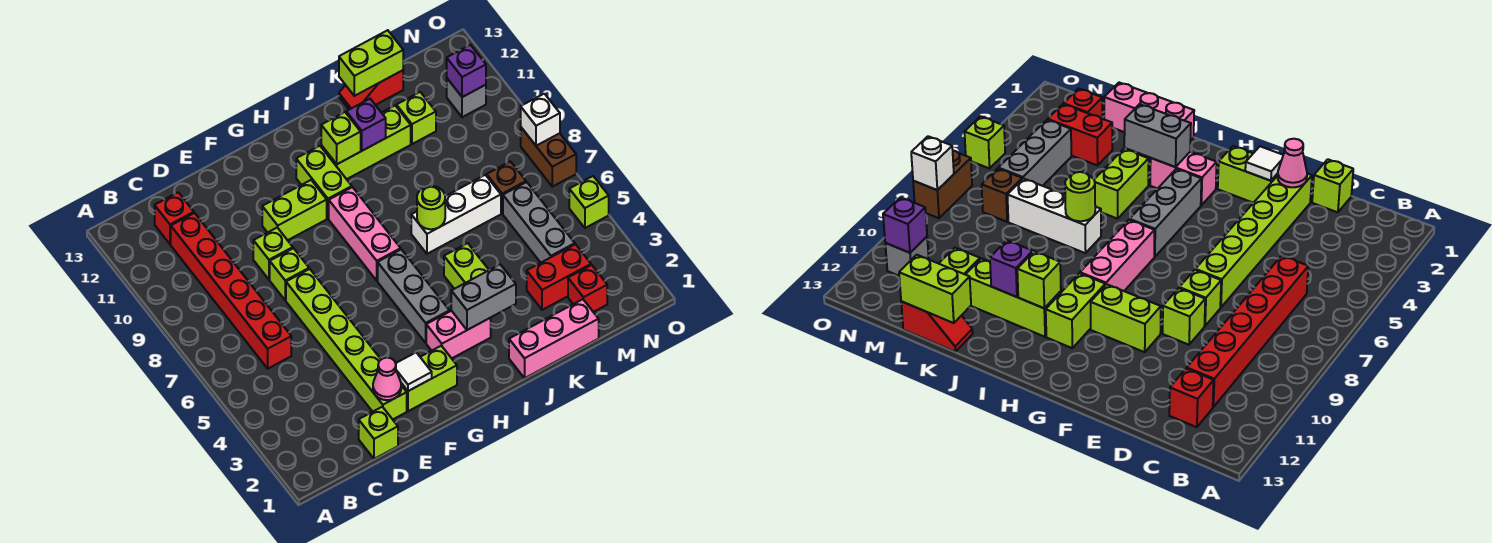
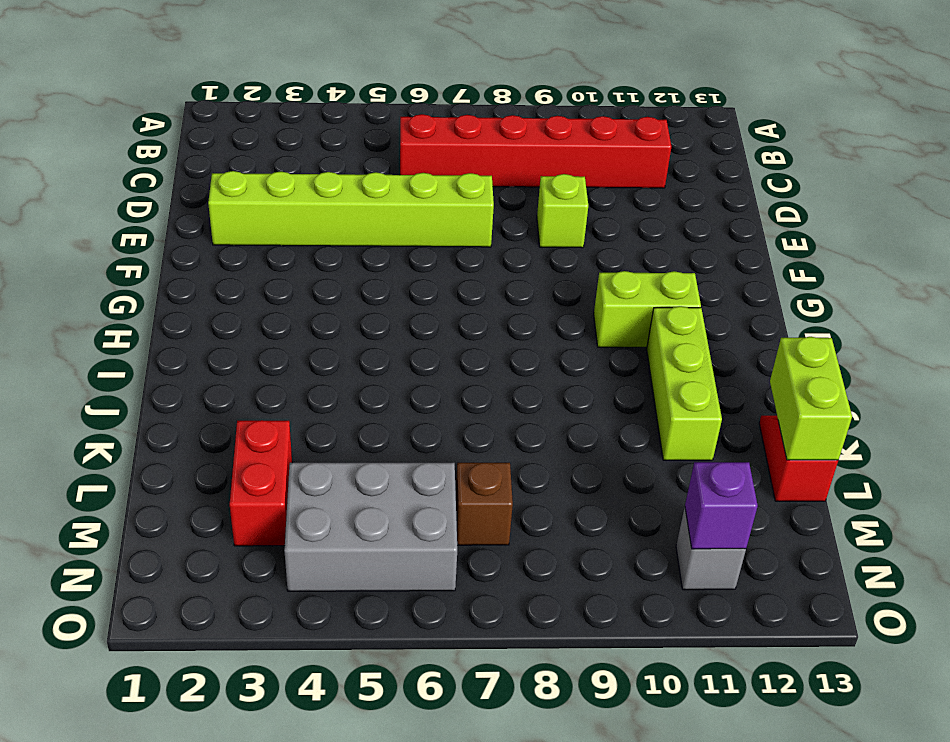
grey brick M4:N6 level 1 -> grey brick M4:M6 level 1
none -> red brick C12 level 1
none -> lime brick D1 level 1
none -> lime brick E8 level 1
none -> lime brick F2:G2 level 1

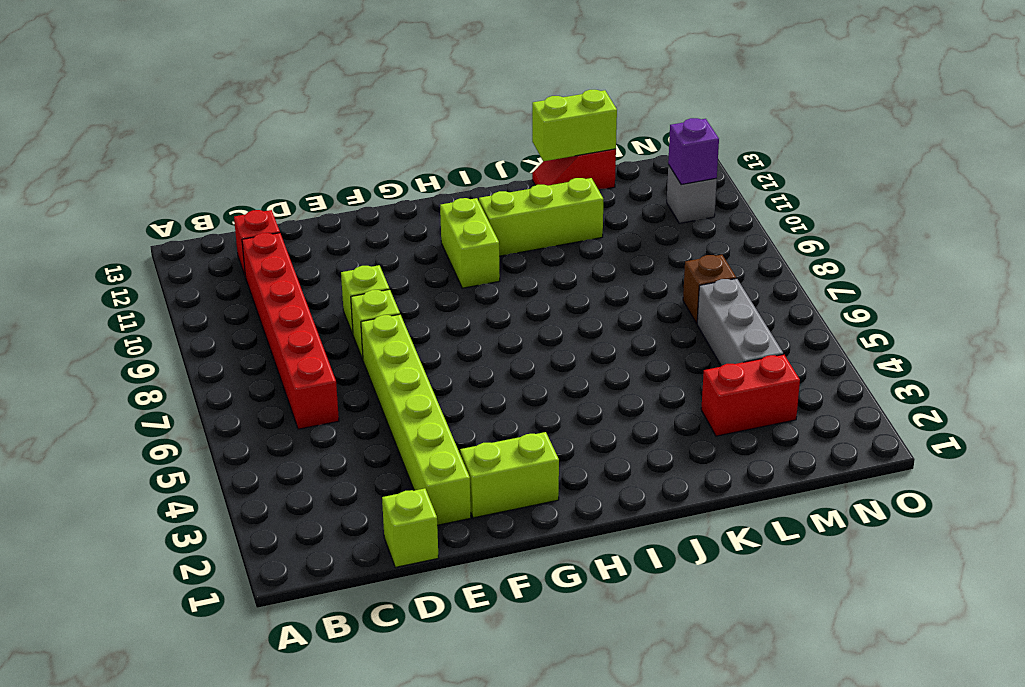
none -> lime brick F10:G10 level 1
none -> pink brick H3:I3 level 1
none -> grey brick H4:H6 level 1
none -> pink brick H7:H9 level 1

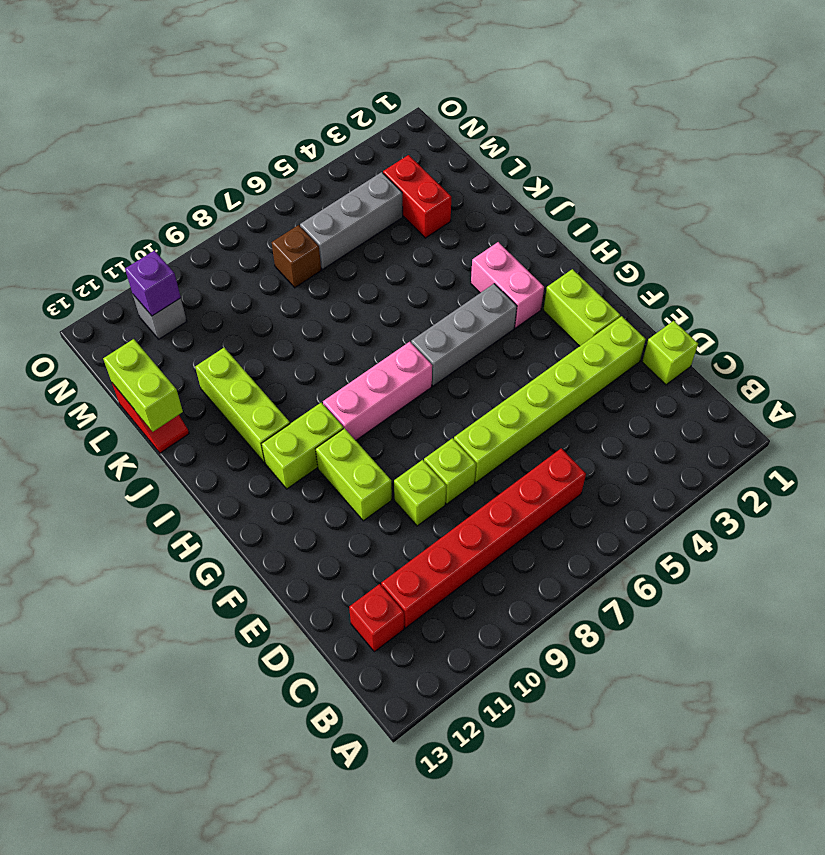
none -> pink brick J1:L1 level 1
none -> lime brick J4:J5 level 1
none -> white brick J7:L7 level 1
none -> lime brick L11 level 1

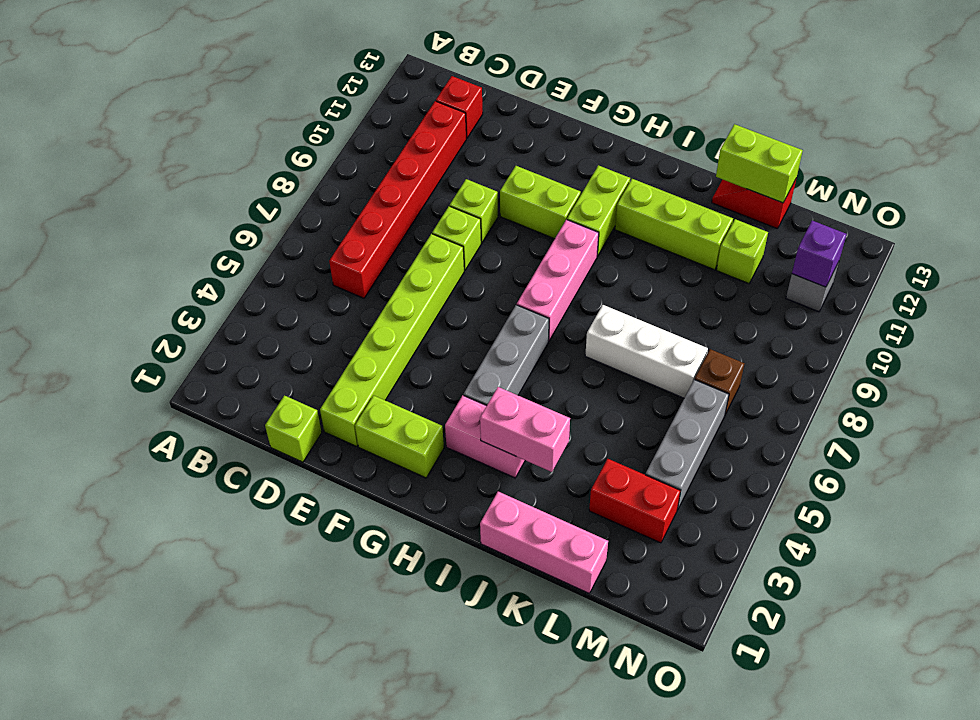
pink brick I3:J3 level 2 -> grey brick I3:J3 level 2
none -> lime brick J4:J5 level 1
none -> red brick M2 level 1
none -> lime brick O5 level 1
none -> brown brick O7:O8 level 1

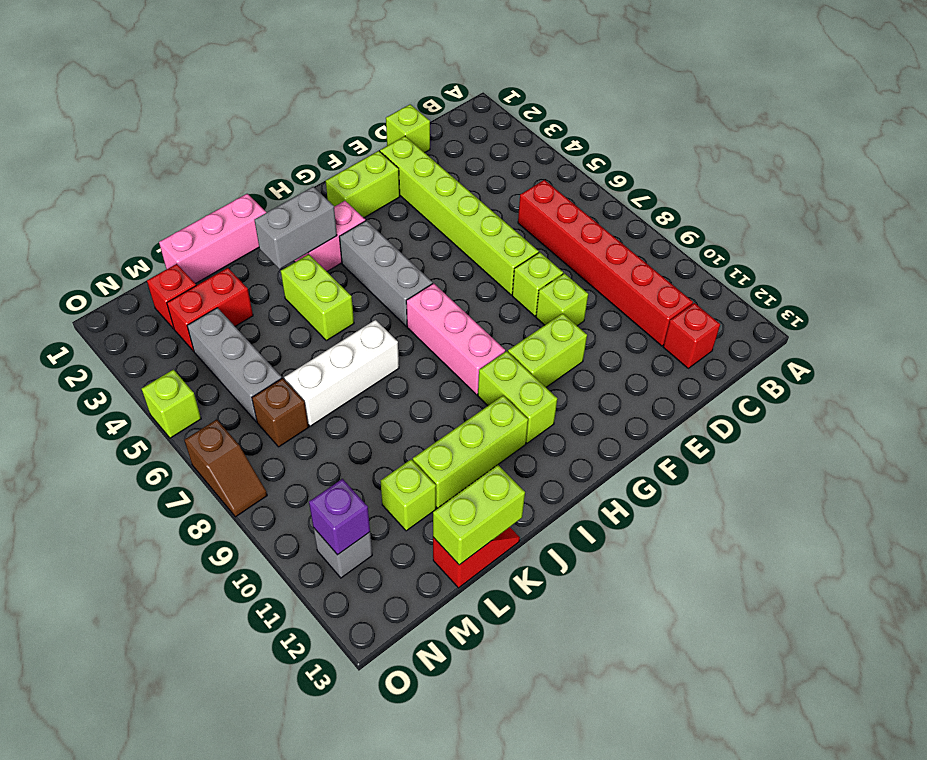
brown slope O7:O8 level 1 top 7 -> brown brick O7:O8 level 1
none -> pink cone E2 level 2
none -> white tile F2 level 2
none -> lime brick I11 level 2
none -> lime round brick J7 level 2

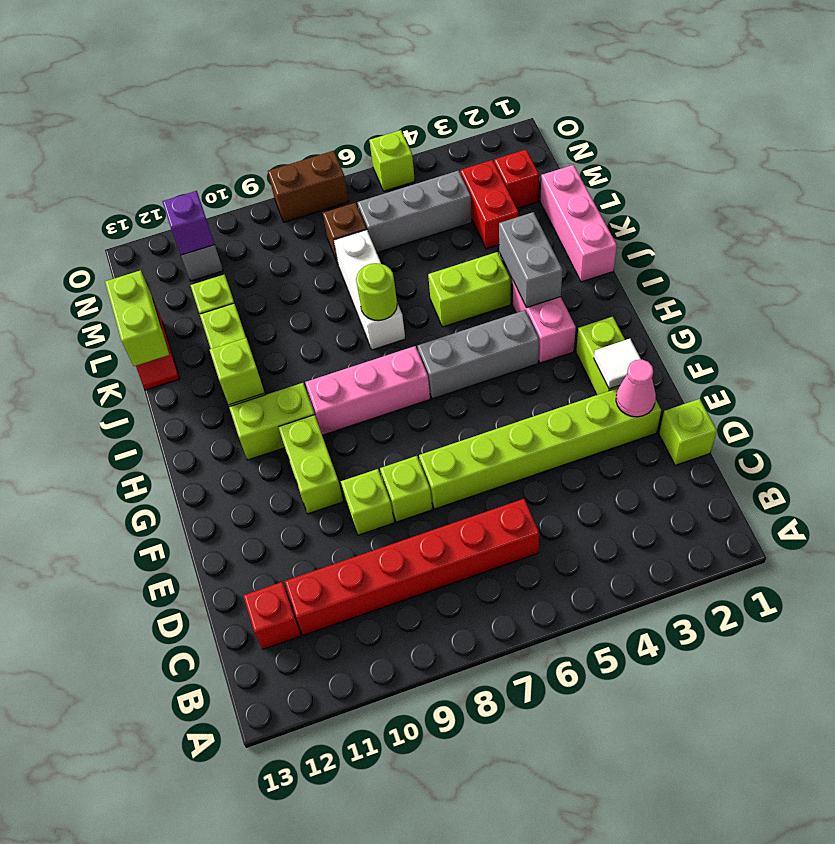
none -> purple brick J11 level 2
none -> white brick O8 level 2

